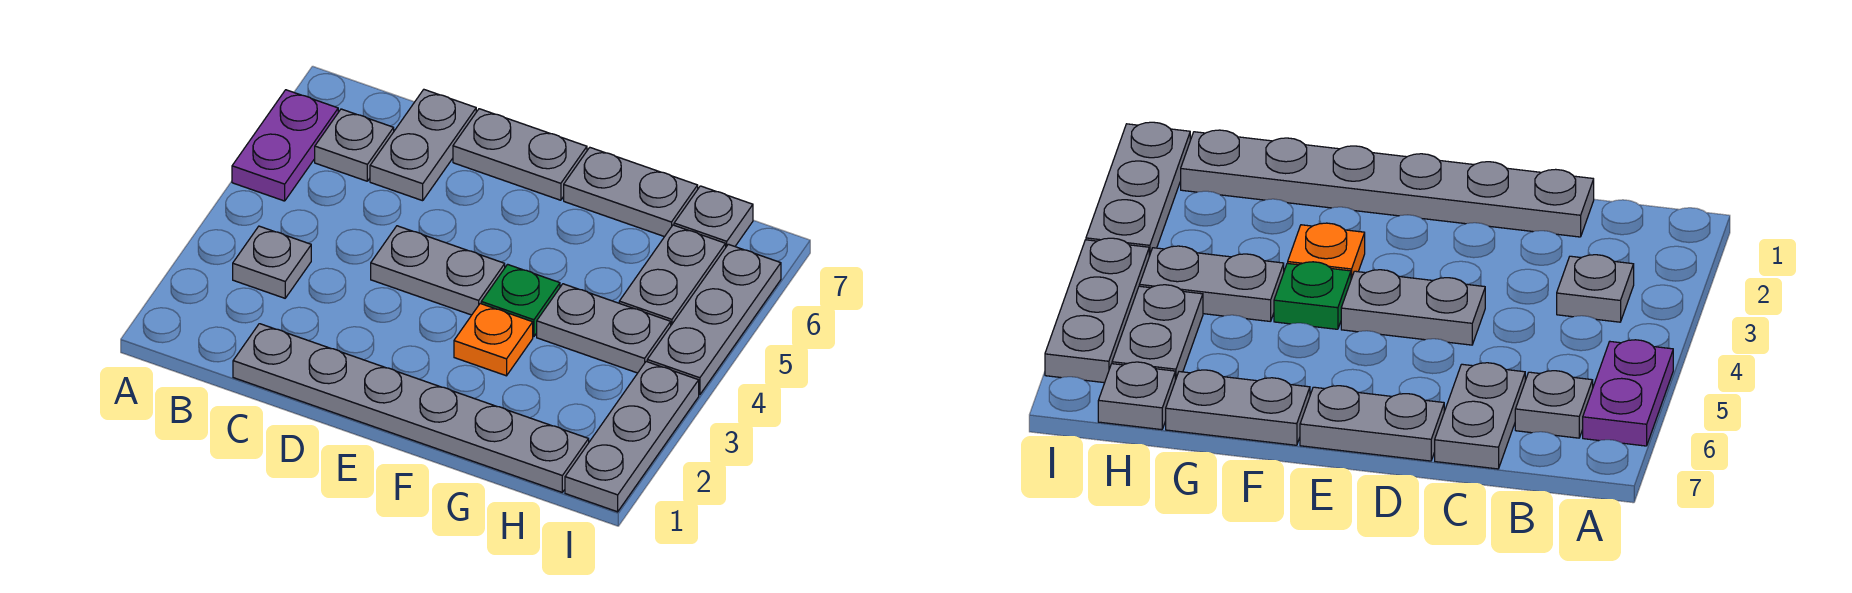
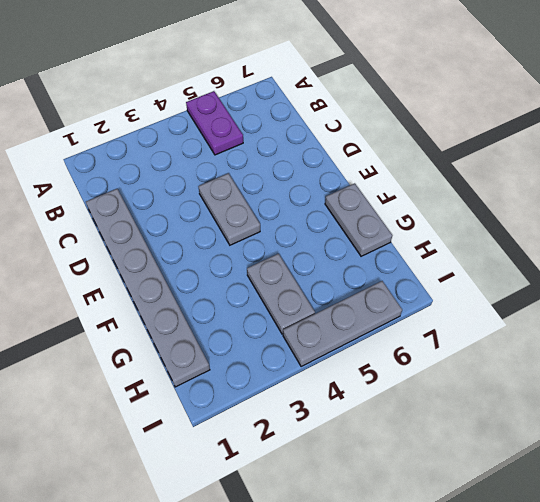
purple plate A5:B5 level 1 -> purple plate A5:A6 level 1
none -> grey plate B3 level 1
none -> grey plate B6 level 1
none -> grey plate C6:C7 level 1

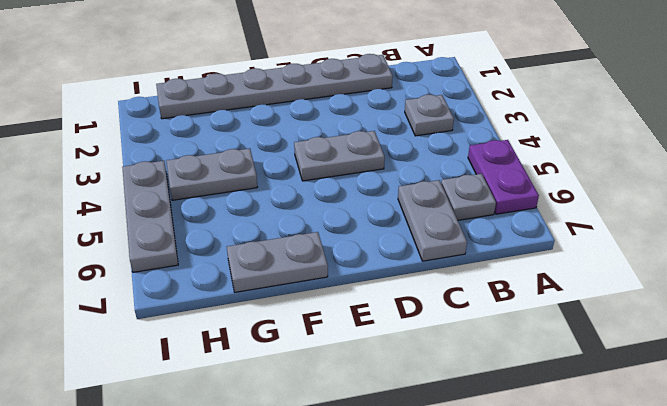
none -> grey plate D7:E7 level 1
none -> orange plate F3 level 1
none -> green plate F4 level 1

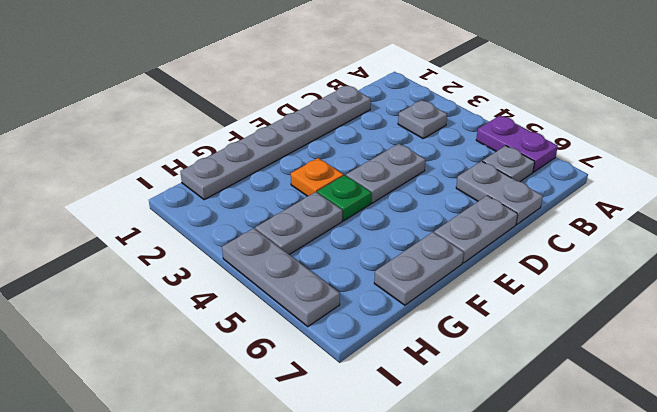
none -> grey plate H5:H6 level 1
none -> grey plate H7 level 1
none -> grey plate I1:I3 level 1

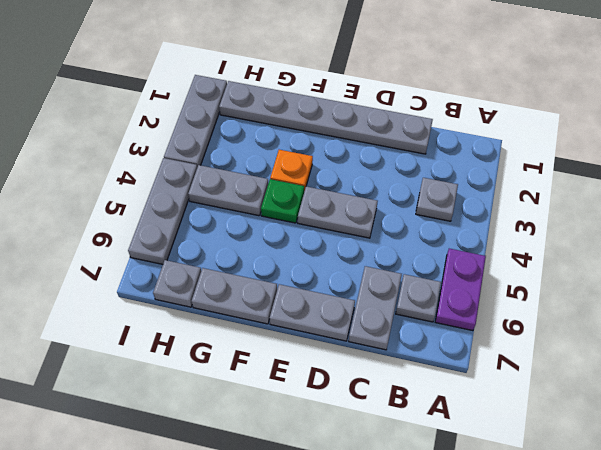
none -> grey plate H5:H6 level 1

